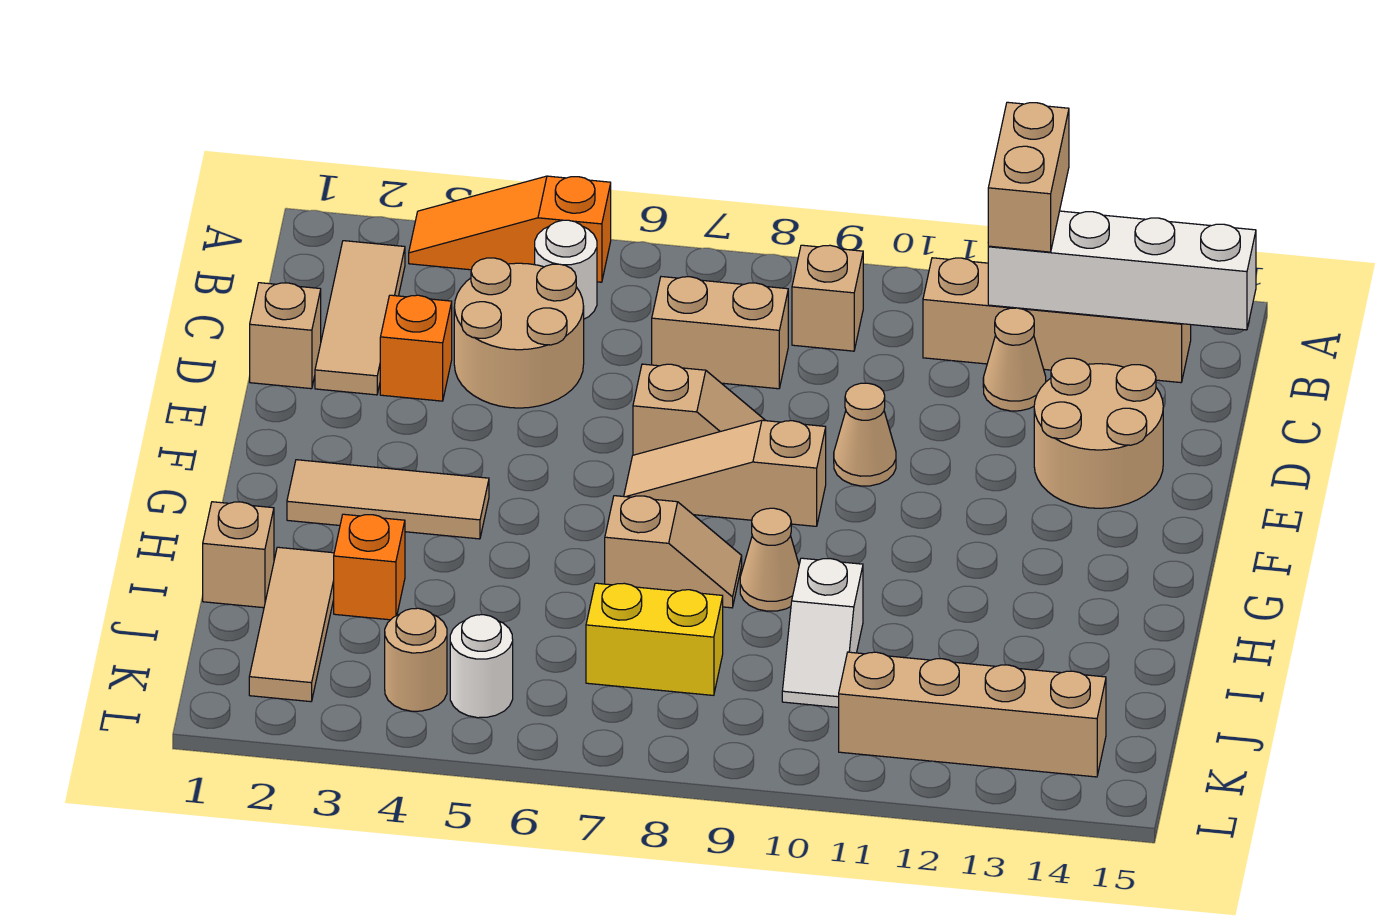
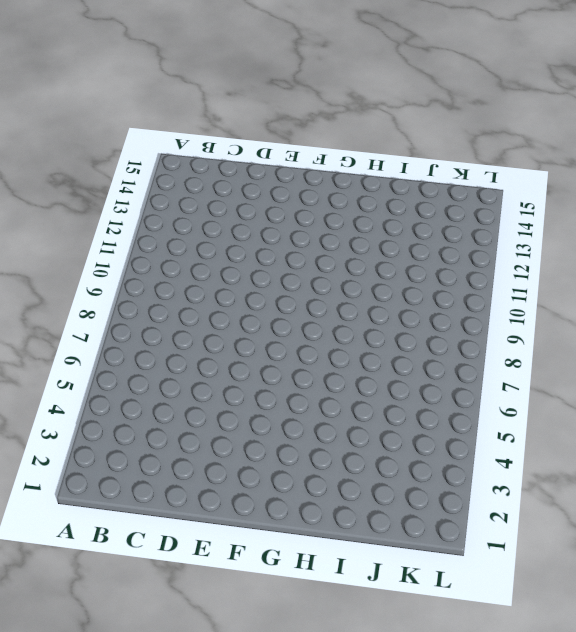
none -> orange slope A3:A5 level 1 top 5
none -> tan tile B2:D2 level 1
none -> white round brick B5 level 1

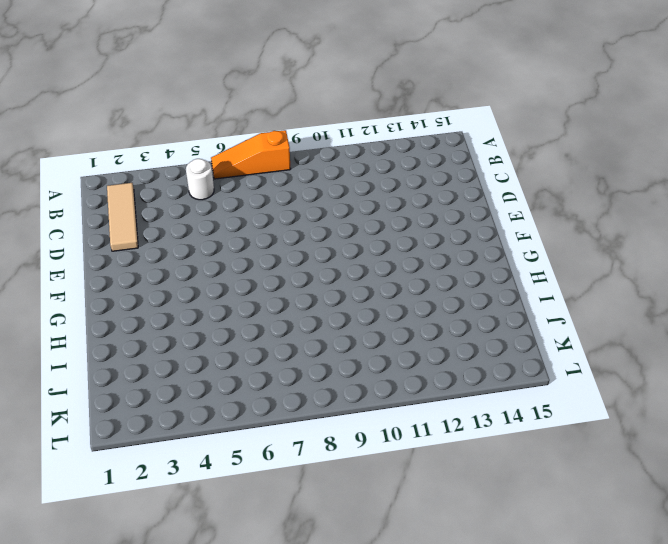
orange slope A6:A8 level 1 top 8 -> orange slope A3:A5 level 1 top 5
none -> tan brick B9 level 1
none -> tan brick B11:B14 level 1
none -> tan round brick C4:D5 level 1

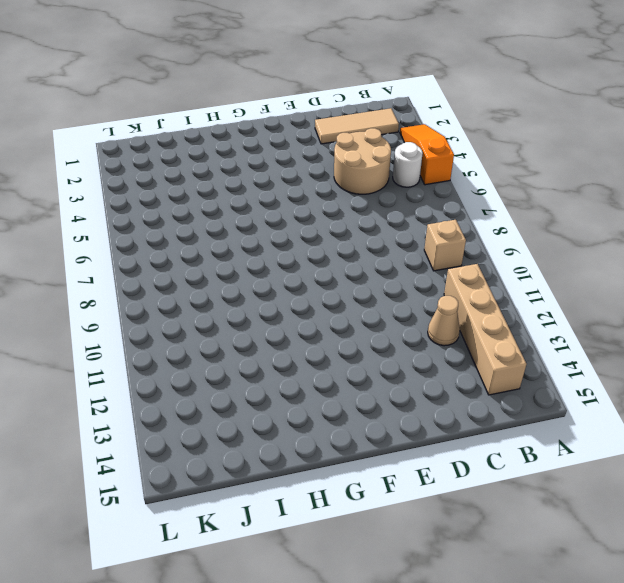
none -> tan brick C7:C8 level 1
none -> tan brick D1 level 1
none -> orange brick D3 level 1

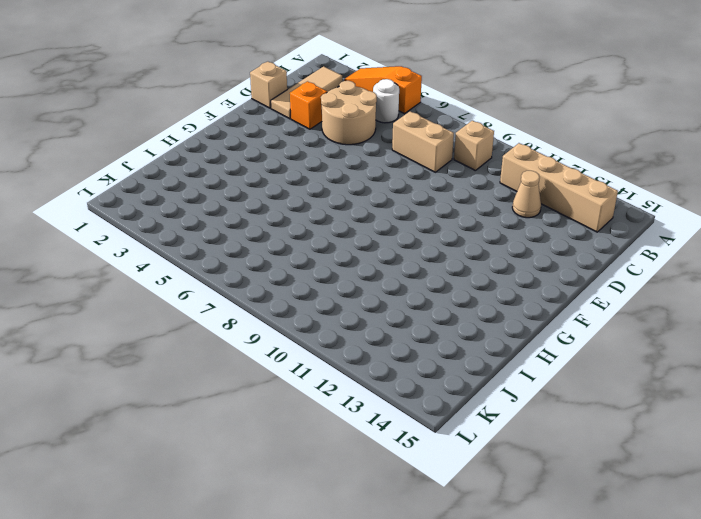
none -> tan round brick D13:E14 level 1
none -> tan slope E7:E8 level 1 top 7
none -> tan cone E10 level 1

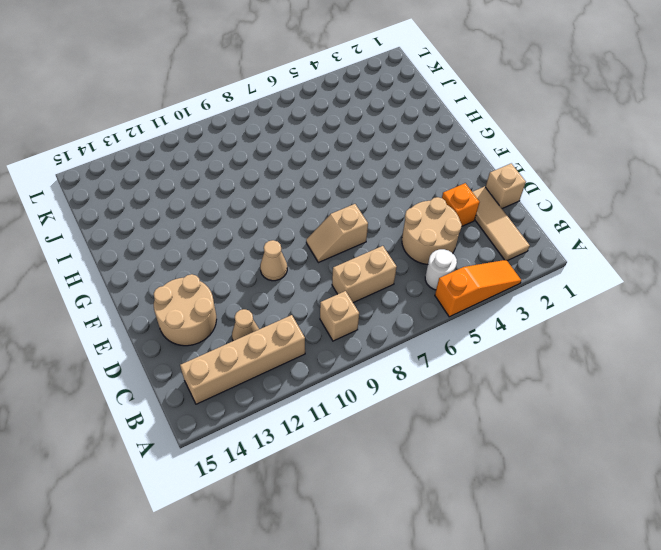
none -> tan slope F7:F9 level 1 top 9
none -> tan tile G2:G4 level 1
none -> tan slope H7:H8 level 1 top 7

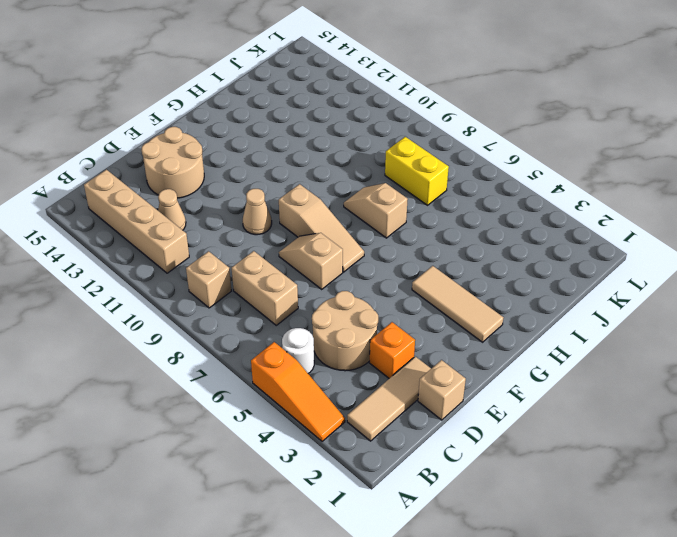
none -> tan cone H9 level 1
none -> tan brick I1 level 1
none -> tan tile I2:K2 level 1

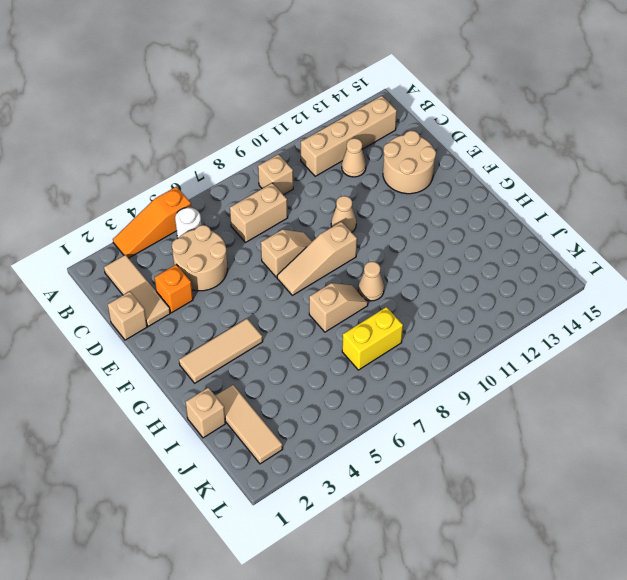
none -> orange brick I3 level 1
none -> white slope I10:J10 level 1 top I
none -> tan round brick K4 level 1

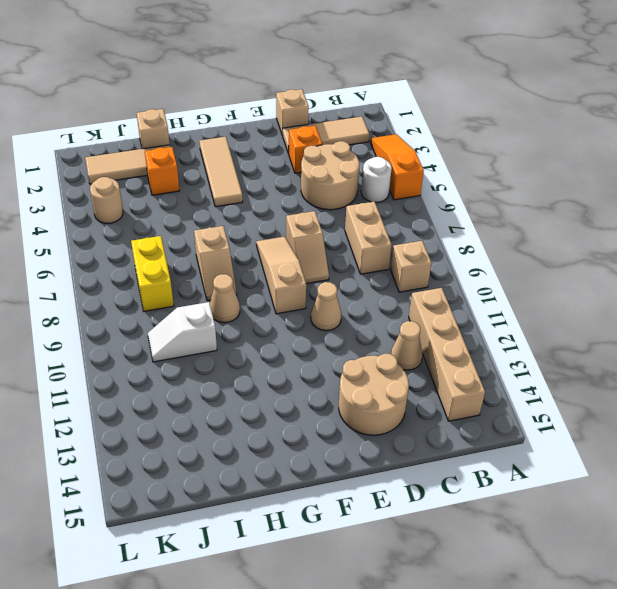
none -> white round brick K5 level 1
none -> tan brick K11:K14 level 1
none -> white brick B12:B15 level 2

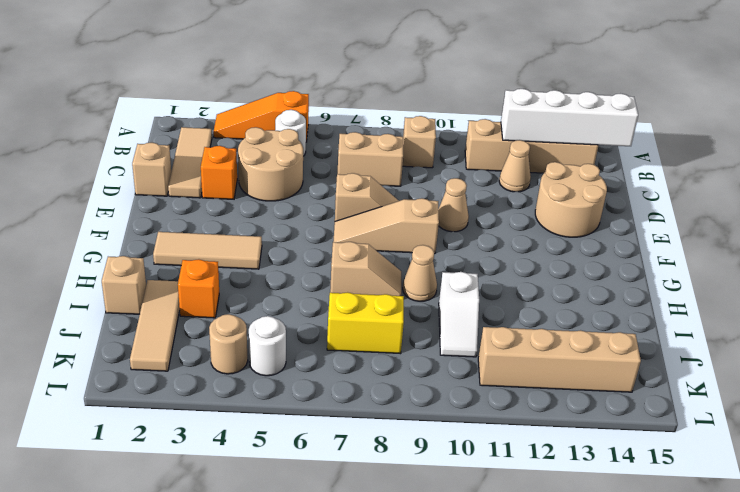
none -> tan brick A12:B12 level 3

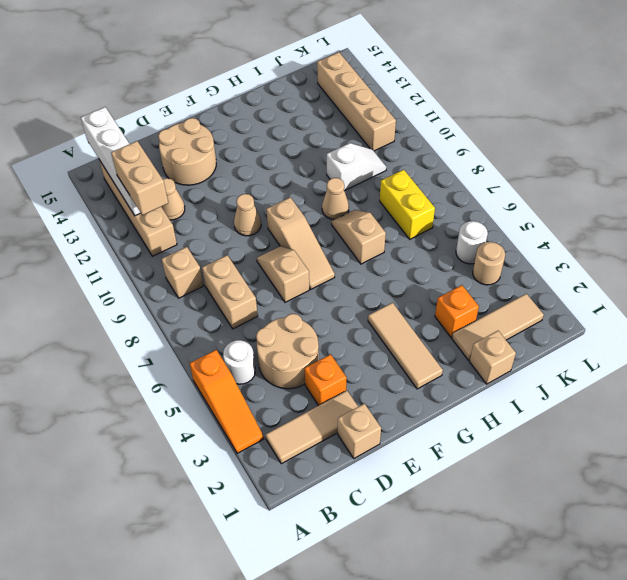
tan brick B11:B12 level 3 -> tan brick A12:B12 level 3

